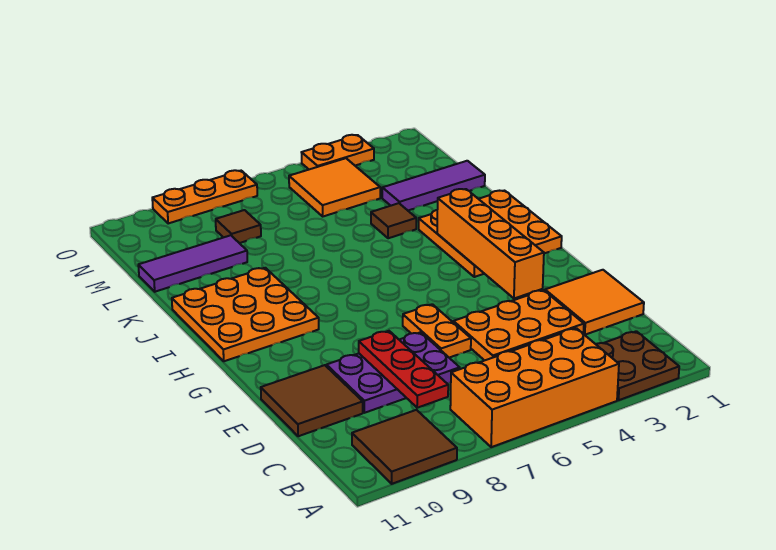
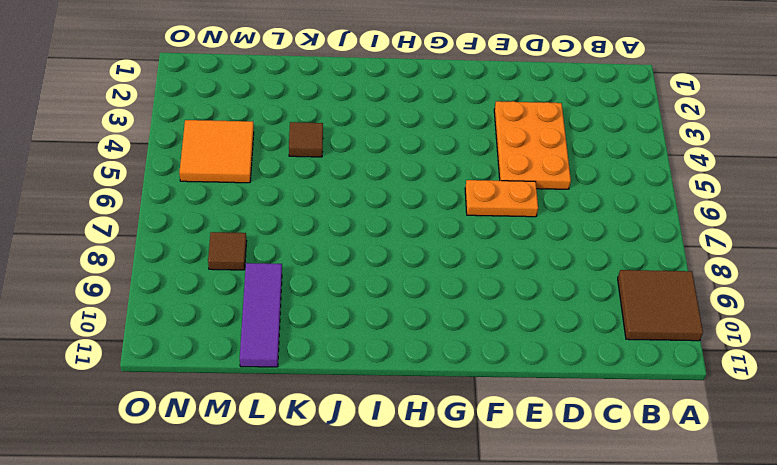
none -> brown plate A2:B3 level 1
none -> orange brick A4:B7 level 1
none -> orange tile D1:E2 level 1

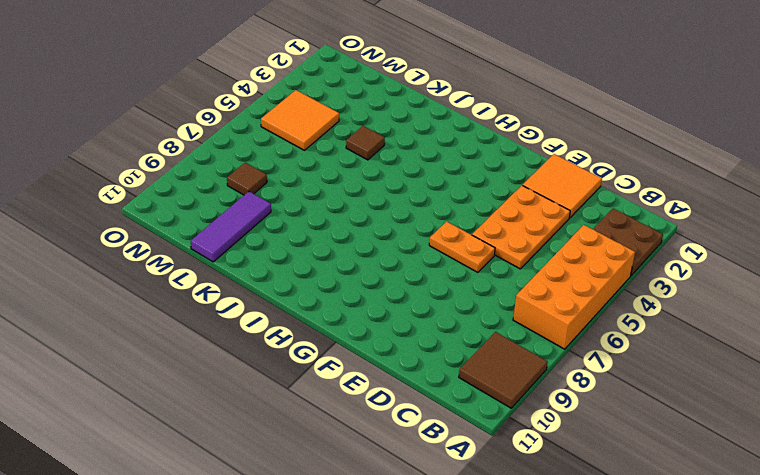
none -> purple plate D7:E9 level 1
none -> brown tile D10:E11 level 1
none -> orange plate H1:J3 level 1

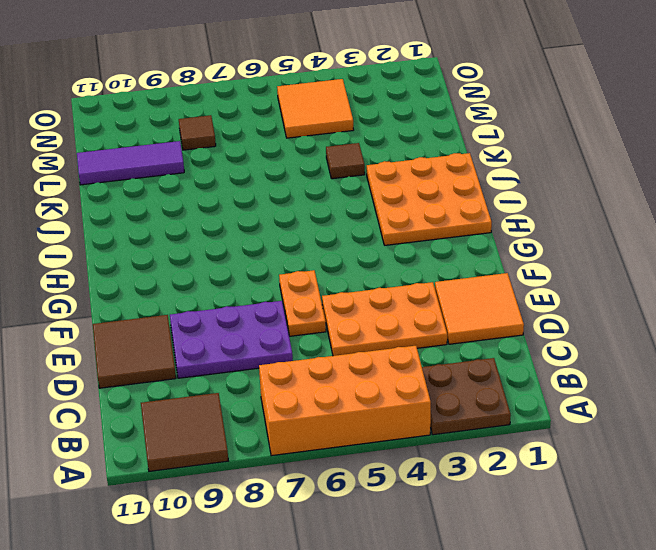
none -> orange plate H9:J11 level 1
none -> purple tile L1:L3 level 1
none -> orange plate O3:O4 level 1

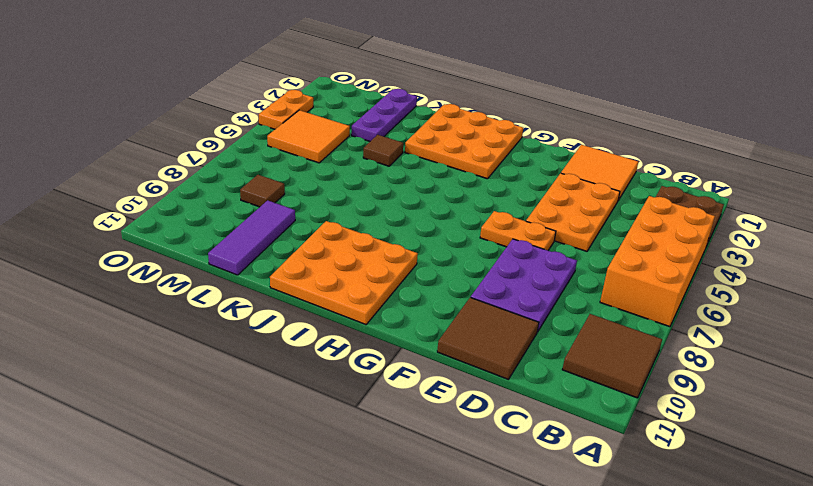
purple plate L1:L3 level 1 -> purple tile L1:L3 level 1
none -> orange plate O7:O9 level 1
none -> red plate C8:E8 level 2
none -> orange brick F3:I3 level 2

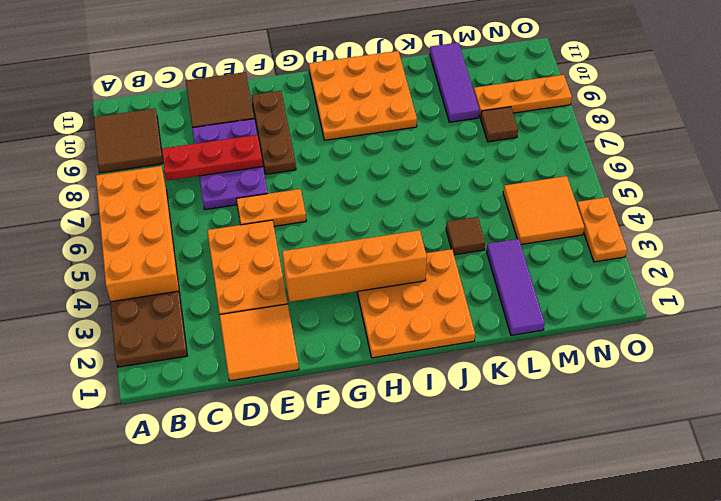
brown plate F8:F10 level 1 -> none
orange plate M9:O9 level 1 -> orange plate O7:O9 level 1

